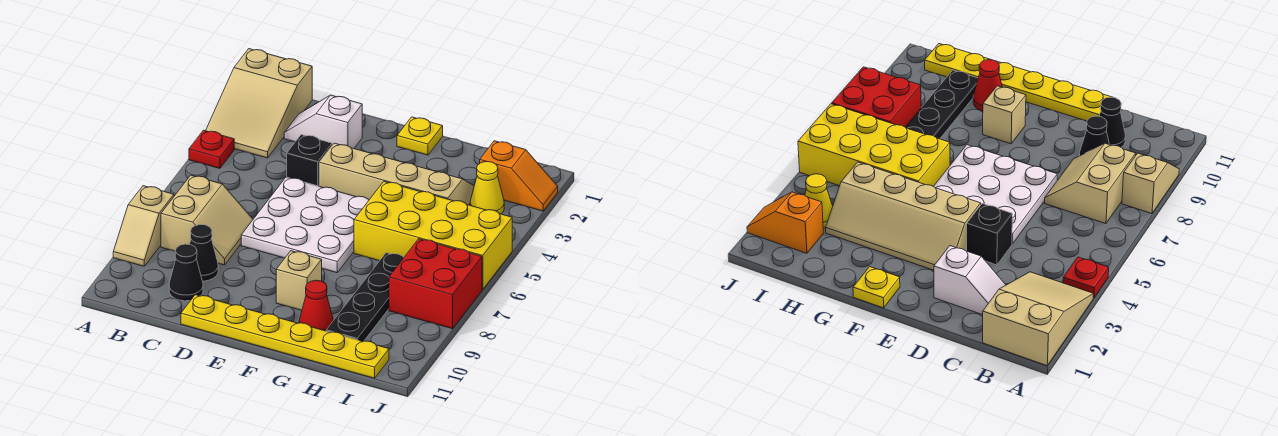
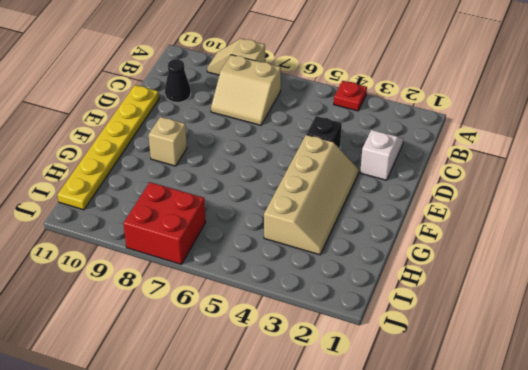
none -> tan slope A1:B3 level 1 top 1
none -> black cone C9 level 1
none -> white plate D5:F7 level 1

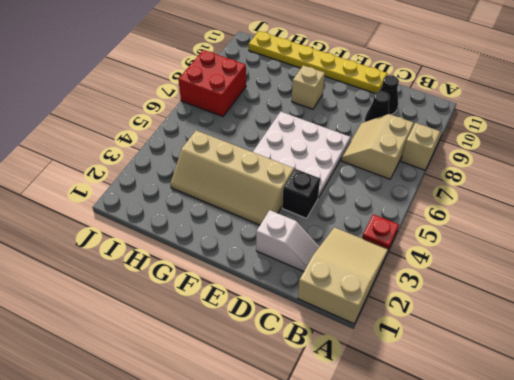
none -> yellow plate F1 level 1
none -> yellow brick G5:J6 level 1
none -> red cone G10 level 1

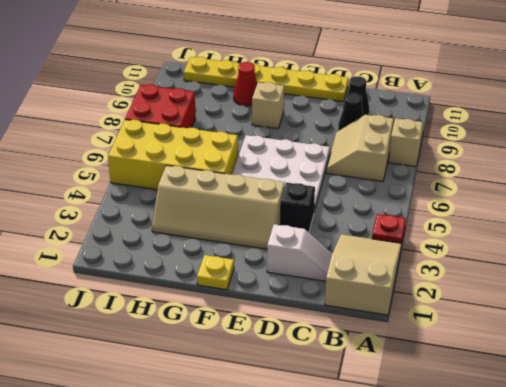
none -> black plate H7:H10 level 1
none -> orange slope I2:J2 level 1 top I
none -> yellow cone I3 level 1

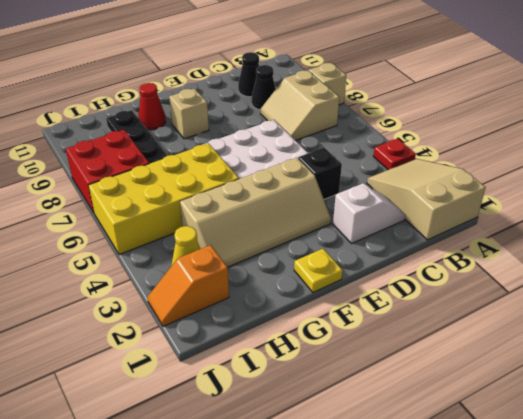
none -> yellow plate D11:I11 level 1

